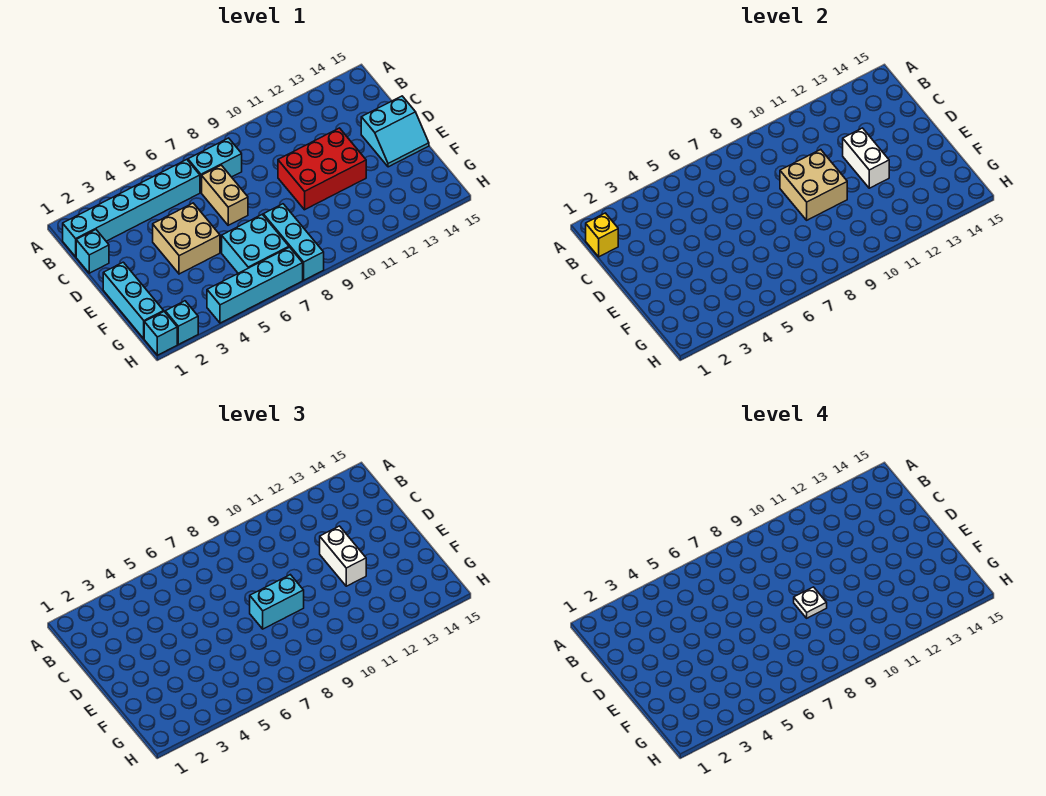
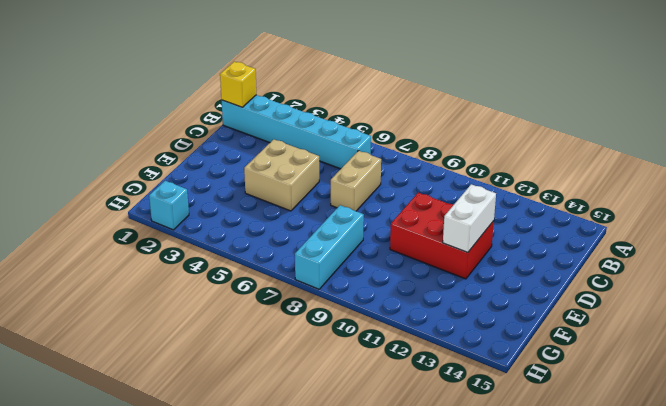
none -> cyan brick B7:B8 level 1
none -> cyan brick C1 level 1
none -> cyan slope D14:E15 level 1 top D

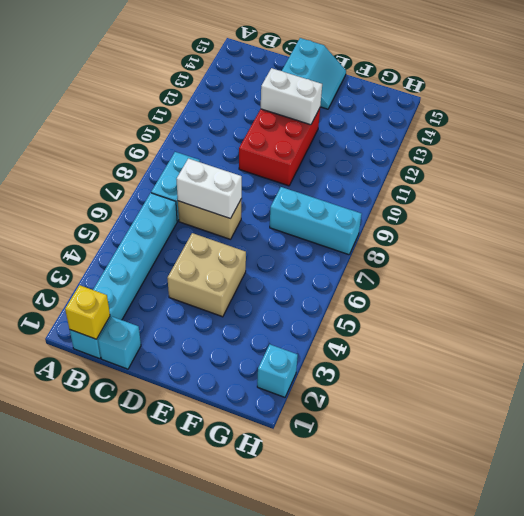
white brick C7:D7 level 2 -> white brick D12:E12 level 3
none -> cyan brick E1:G1 level 1
none -> cyan brick F6:G7 level 1
none -> cyan brick H1 level 1

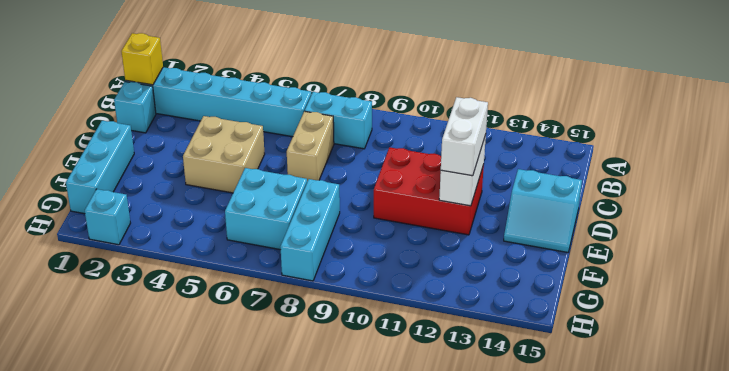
none -> cyan brick H1 level 1
none -> cyan brick H4:H7 level 1
none -> tan brick D9:E10 level 2

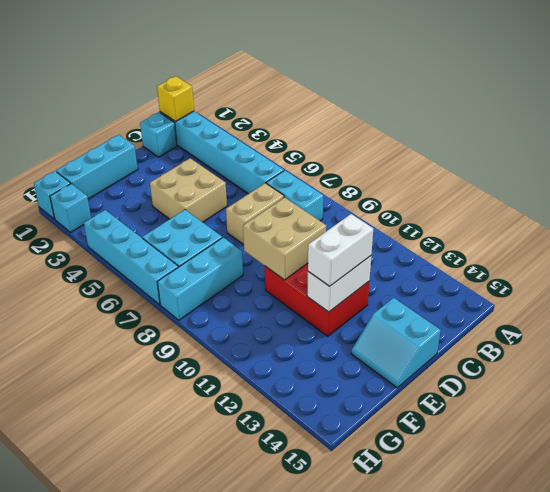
none -> cyan brick E8:E9 level 3
none -> white plate E9 level 4

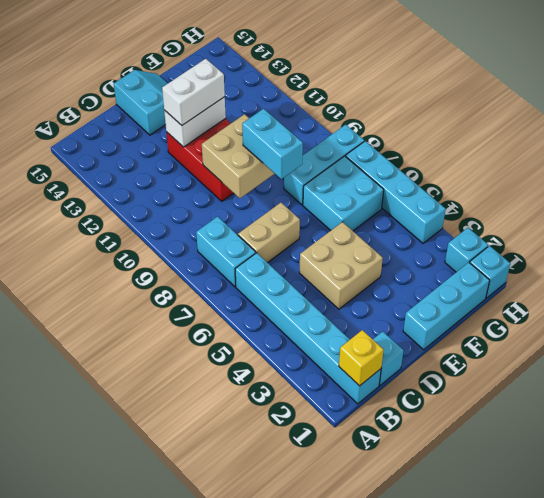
none -> white plate E9 level 4

